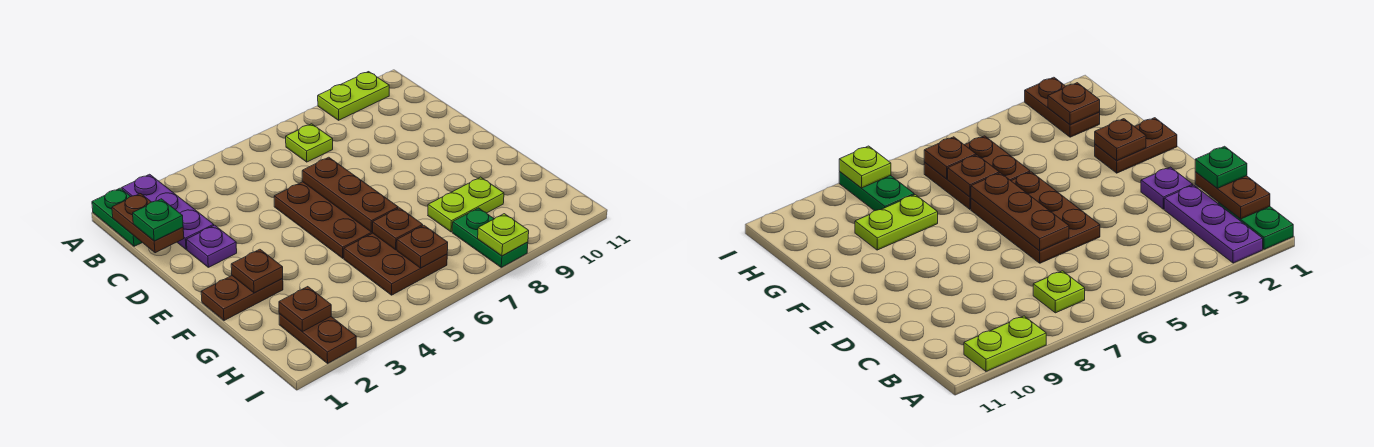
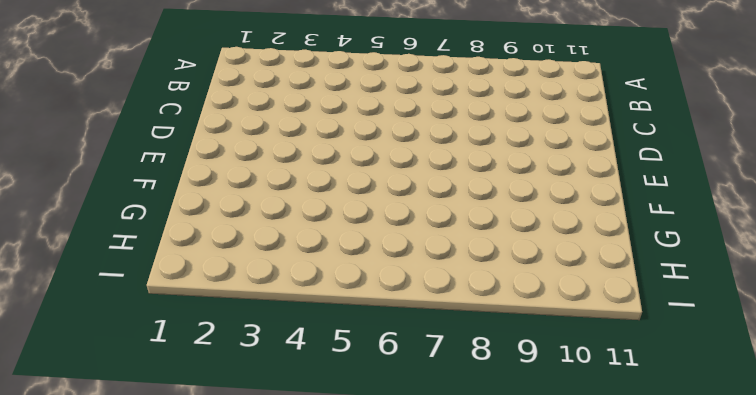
none -> green plate A1:B1 level 1
none -> purple plate A2:C2 level 1
none -> lime plate A9:A10 level 1

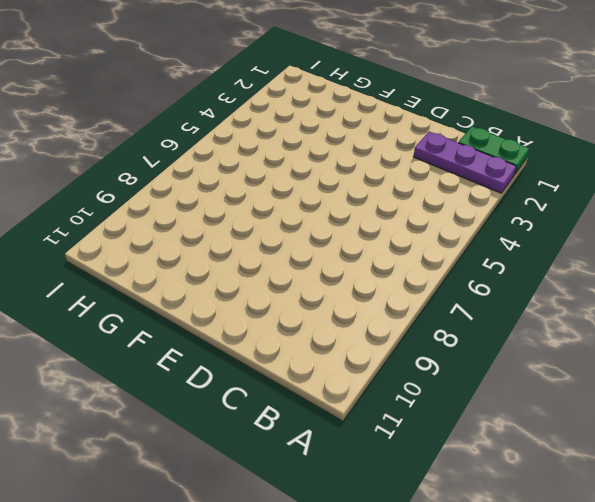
none -> lime plate A9:A10 level 1
none -> lime plate B7 level 1
none -> purple plate D2 level 1

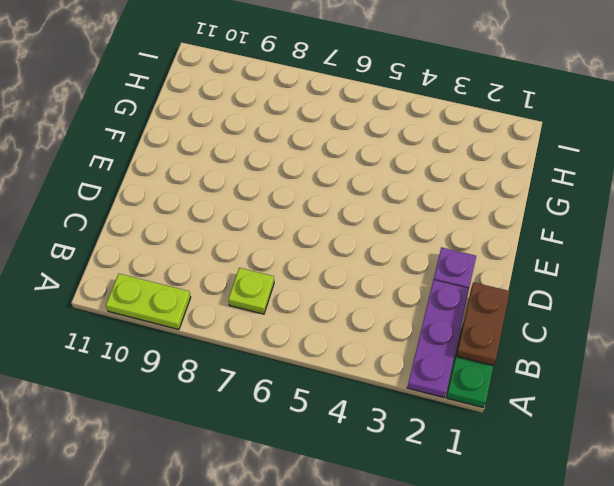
none -> brown plate D5:F6 level 1
none -> brown plate F1:F2 level 1
none -> brown plate G5:H6 level 1

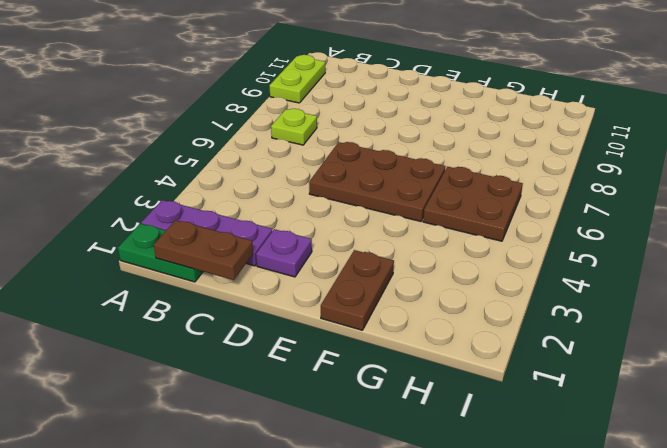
none -> lime plate G8:G9 level 1
none -> brown plate H2:I2 level 1
none -> green plate H8:I8 level 1

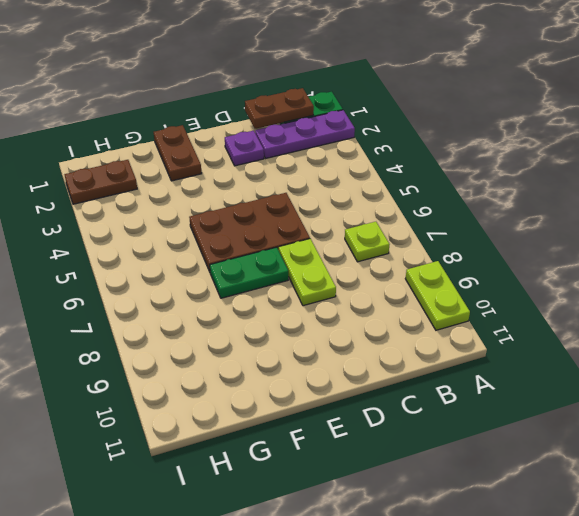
lime plate D7:D8 level 1 -> lime plate G8:G9 level 1
green plate E7:F7 level 1 -> green plate H8:I8 level 1
none -> brown plate G5:H6 level 1
none -> brown plate D6:F6 level 2
none -> brown plate F2 level 2

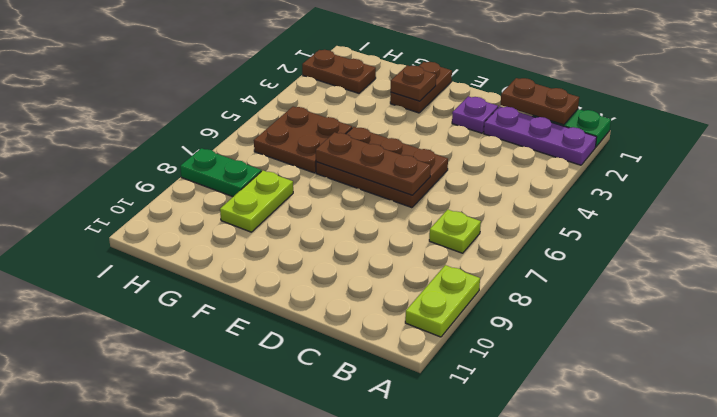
none -> brown plate G6 level 2
none -> brown plate H2 level 2
none -> brown plate H6 level 2

